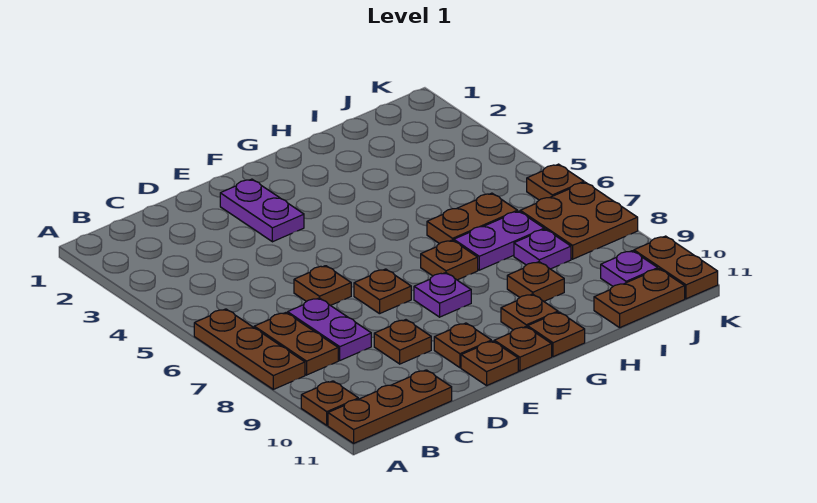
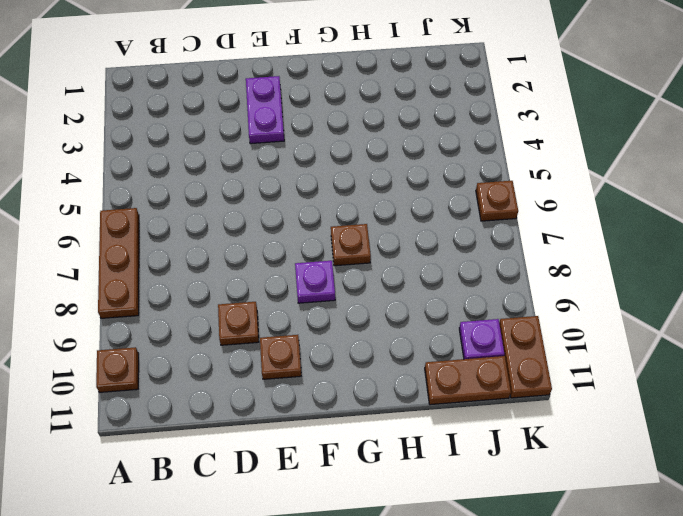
none -> brown plate A11:C11 level 1
none -> brown plate B7:B8 level 1
none -> purple plate C7:C8 level 1

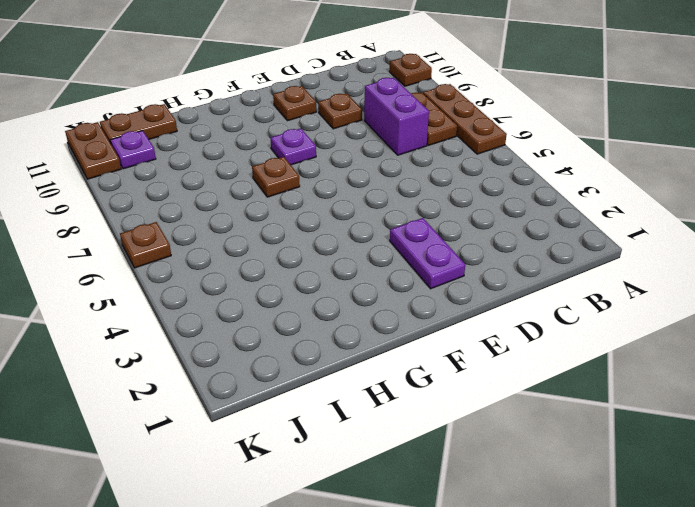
purple brick C7:C8 level 1 -> purple plate C7:C8 level 1
none -> brown plate A11:C11 level 1
none -> brown plate D6 level 1
none -> brown plate E7 level 1

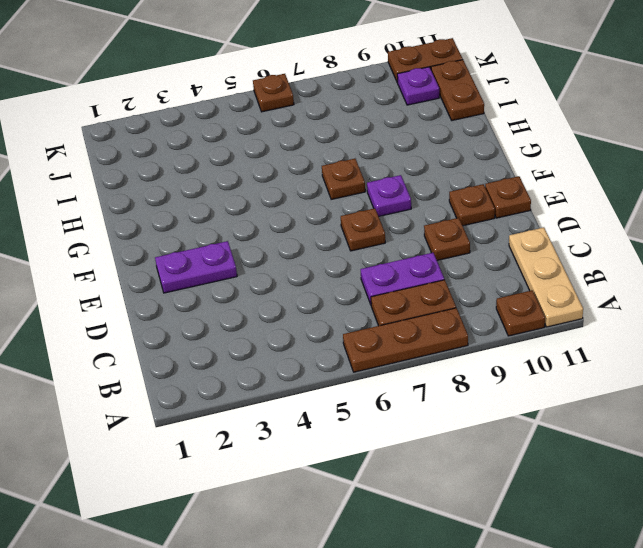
tan plate A11:C11 level 1 -> brown plate A11:C11 level 1
none -> brown plate D6 level 1
none -> brown plate F11 level 1
none -> brown plate G10 level 1

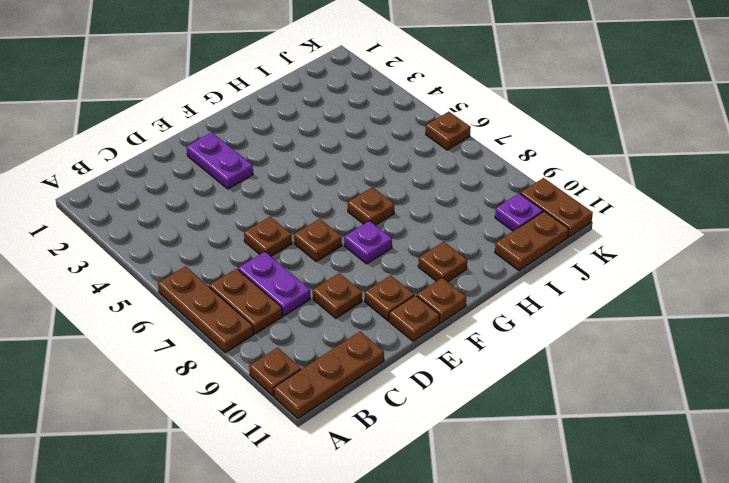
none -> brown plate G11 level 1
none -> brown plate H6:I6 level 1
none -> purple plate H7:I7 level 1

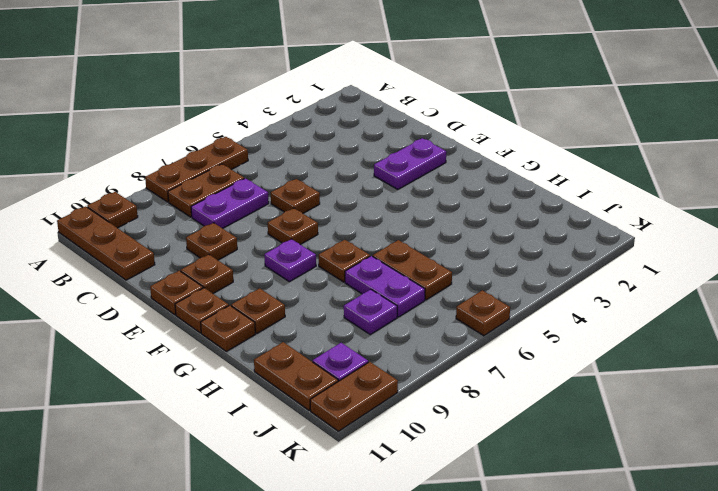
none -> brown plate H9 level 1
none -> brown plate J7:K8 level 1

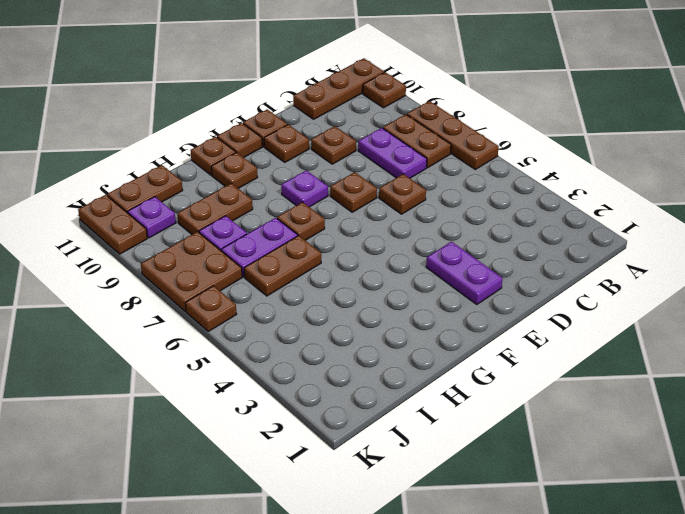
brown plate H9:I9 level 1 -> brown plate H9 level 1

